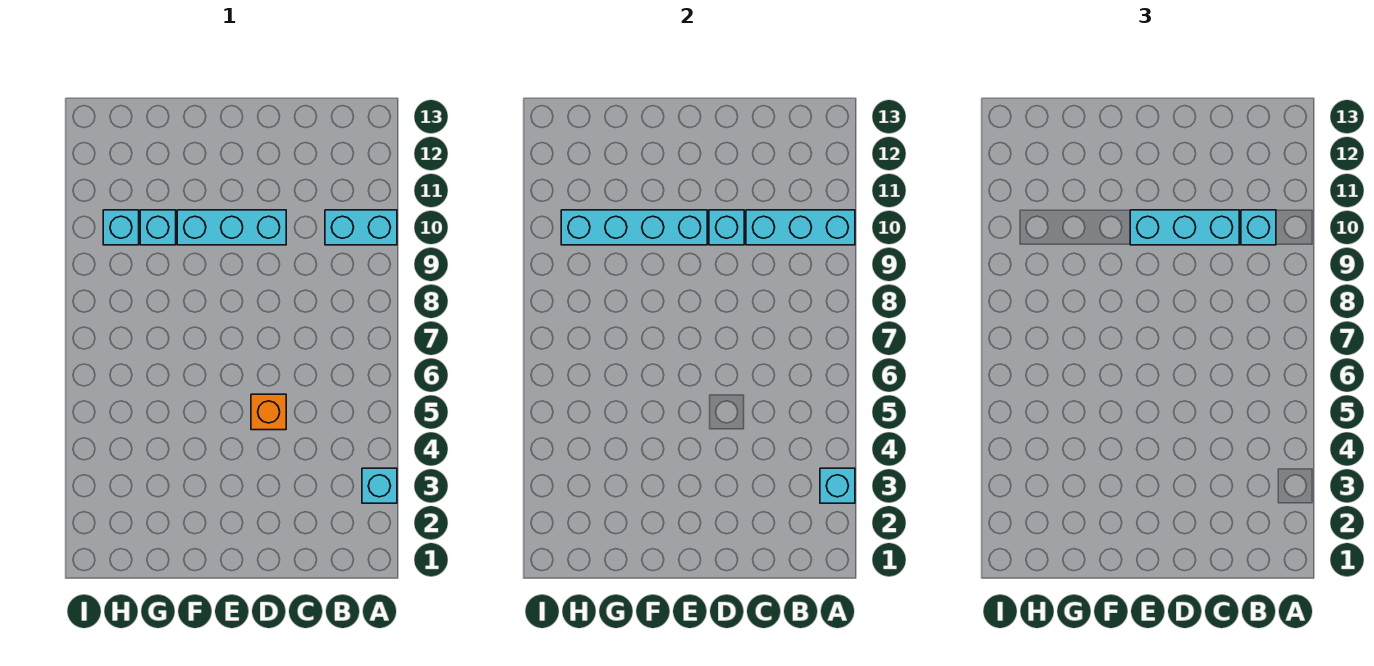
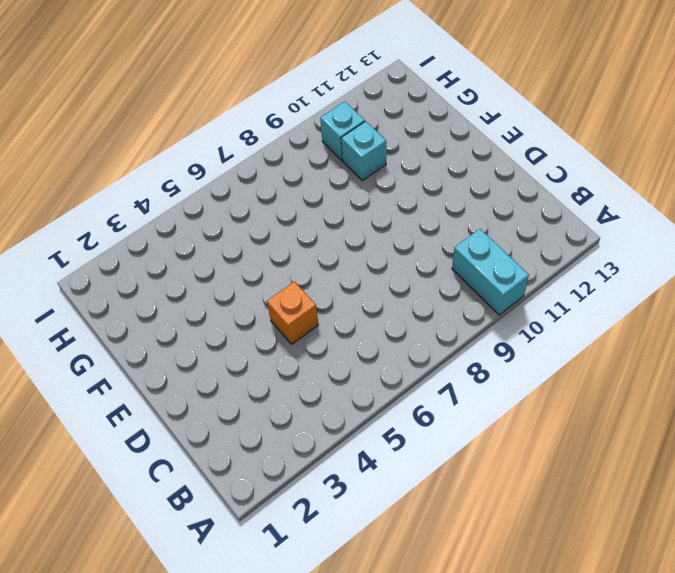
none -> cyan brick A3 level 1
none -> cyan brick D10:F10 level 1
none -> cyan brick A3 level 2

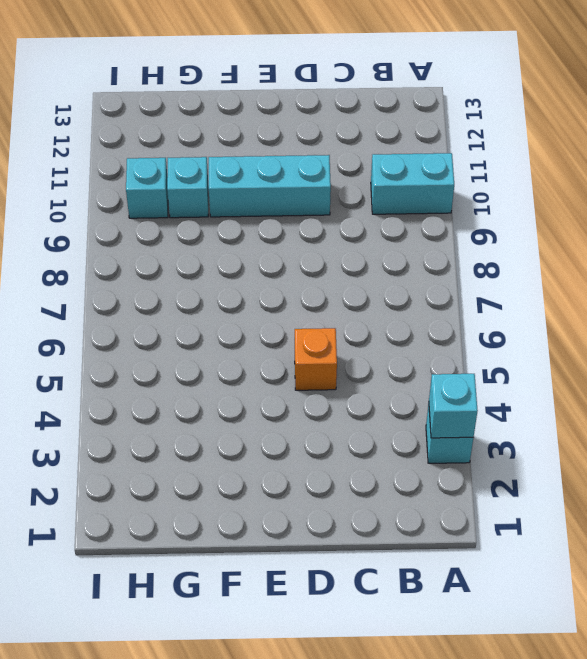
none -> cyan brick A10:C10 level 2
none -> cyan brick D10 level 2
none -> cyan brick E10:H10 level 2

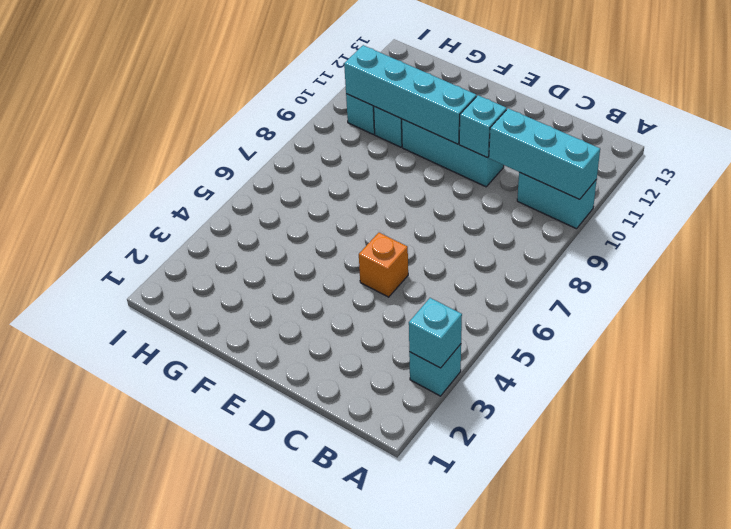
none -> cyan brick B10 level 3
none -> cyan brick C10:E10 level 3

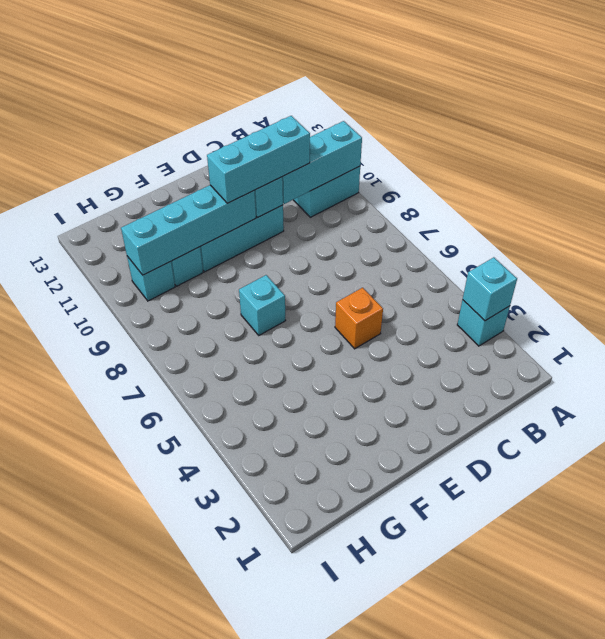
cyan brick F7 level 1 -> cyan brick B10 level 3

